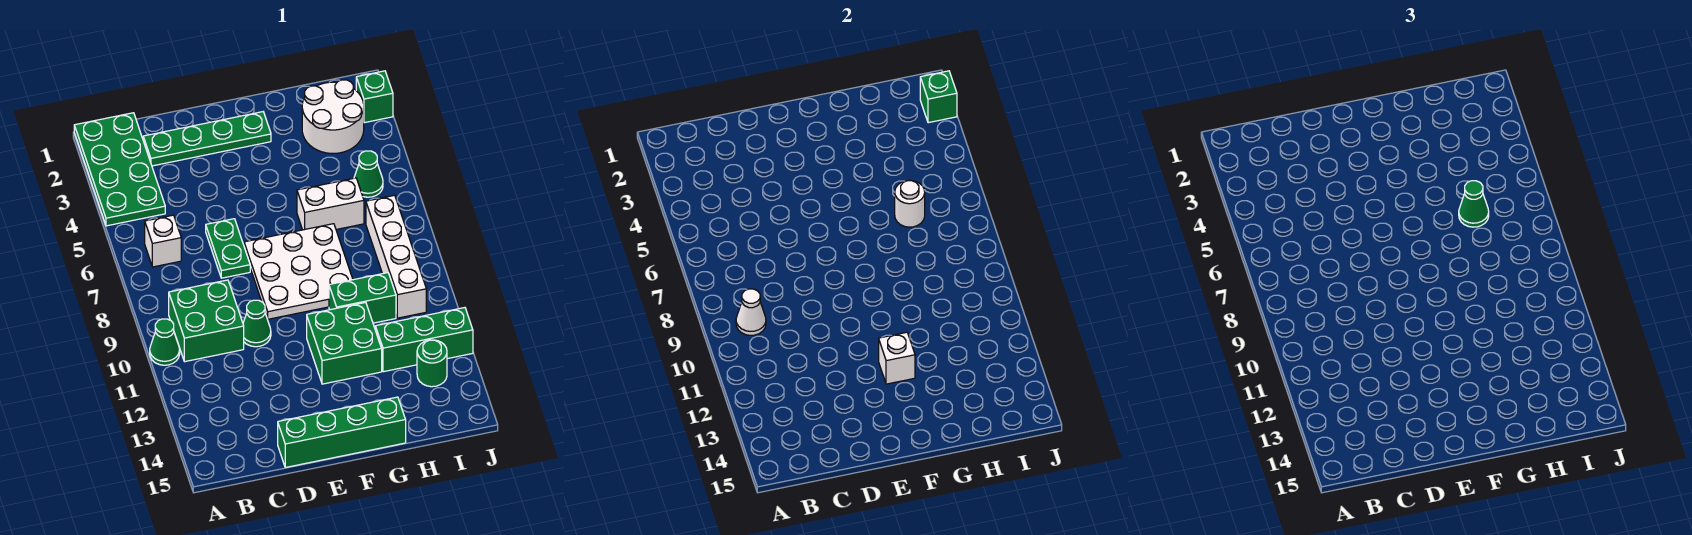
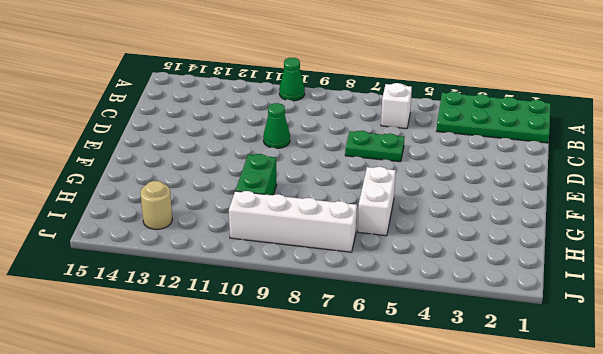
tan round brick I13 level 1 -> green round brick I13 level 1
none -> green brick B9:C10 level 1
none -> green plate C2:F2 level 1
none -> green brick D15:G15 level 1

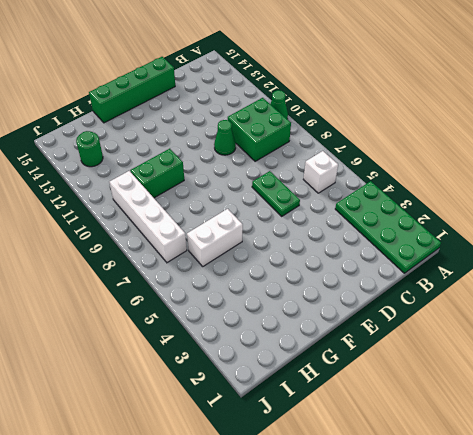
none -> green plate C2:F2 level 1
none -> white plate E7:G9 level 1
none -> green brick F11:G12 level 1

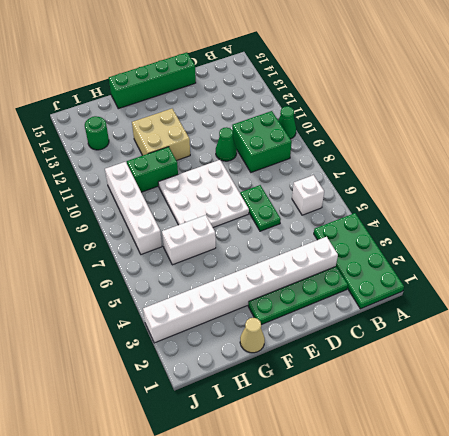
white brick C3:J3 level 1 -> white round brick H2:I3 level 1
tan brick F11:G12 level 1 -> green brick F11:G12 level 1
tan cone G1 level 1 -> none
none -> green brick H12:J12 level 1
none -> green cone I5 level 1
none -> green brick J2 level 1

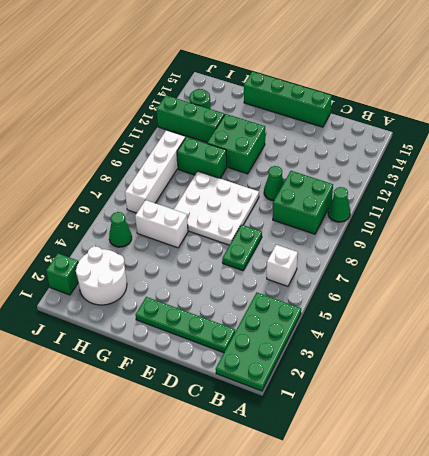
none -> white cone B9 level 2
none -> white brick F12 level 2
none -> white round brick H6 level 2

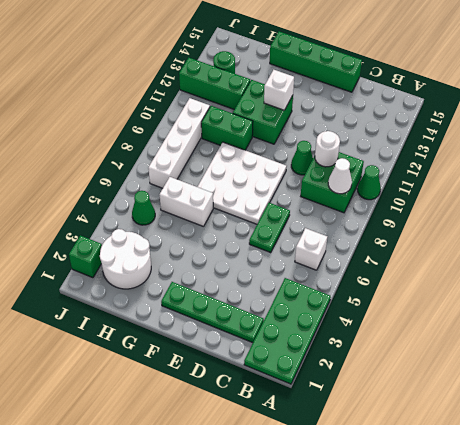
white round brick C10 level 2 -> white round brick H6 level 2
none -> green brick J2 level 2
none -> green cone H6 level 3

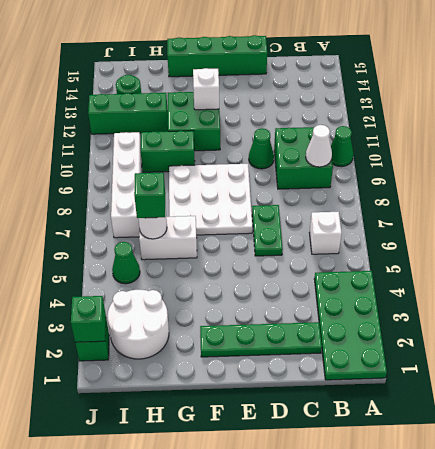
green brick H6 level 3 -> green cone H6 level 3

